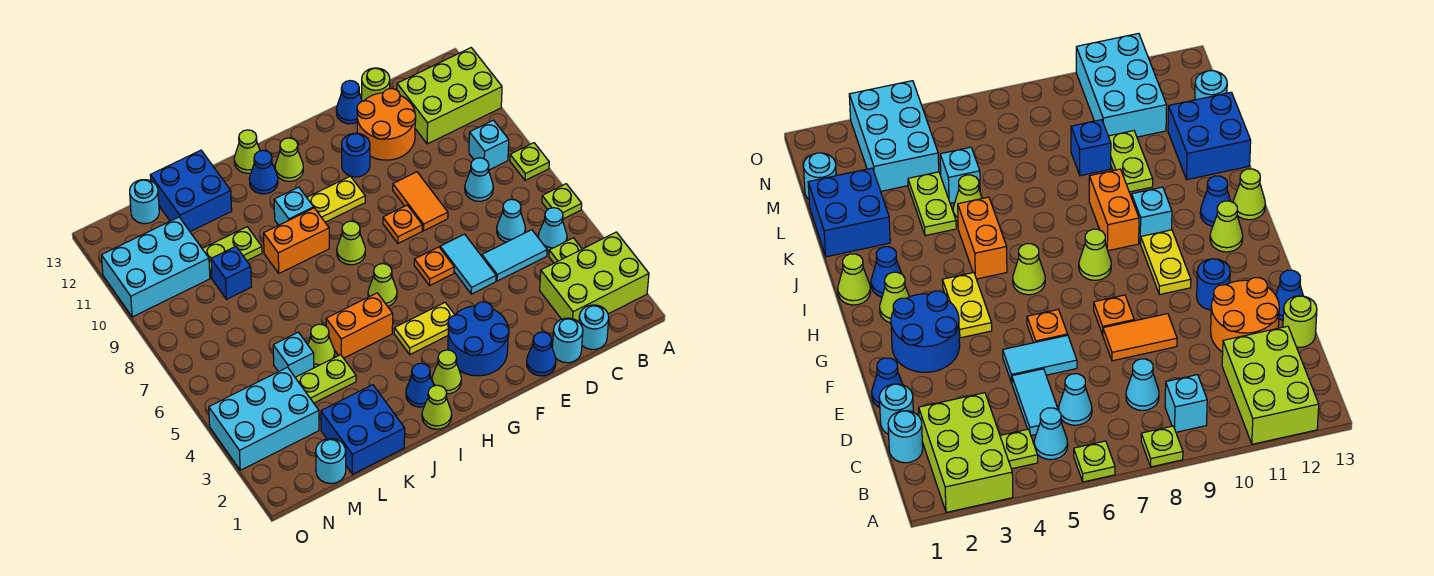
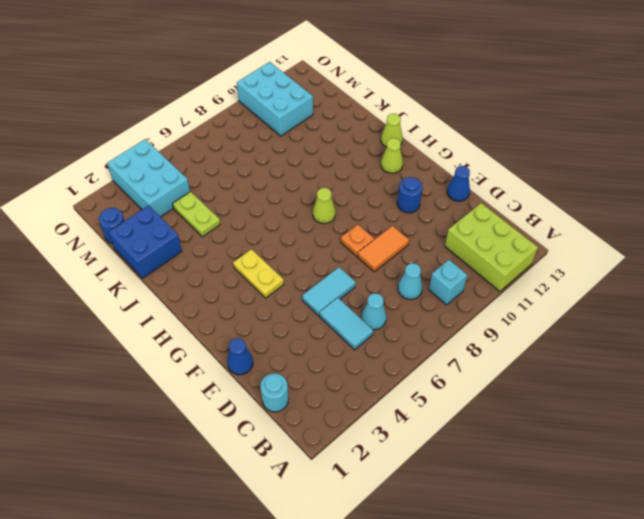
blue round brick M1 level 1 -> cyan round brick M1 level 1
none -> lime brick A2:C3 level 1
none -> lime plate A6 level 1
none -> lime plate A8 level 1
none -> lime plate B4 level 1

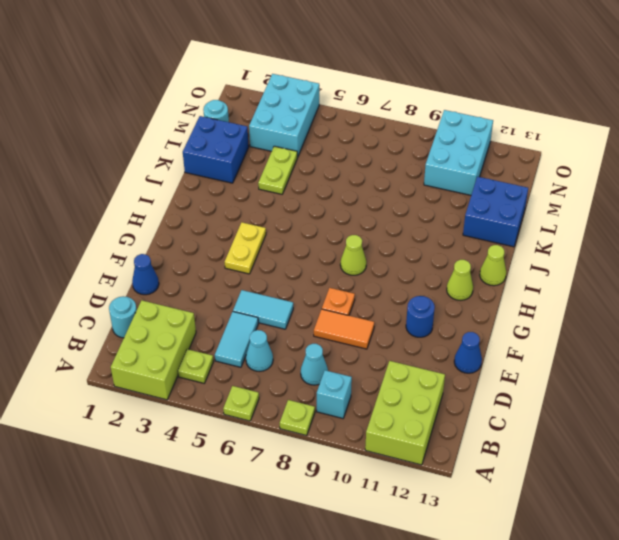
none -> cyan cone B5 level 1
none -> cyan round brick D1 level 1
none -> orange round brick D11:E12 level 1
none -> lime round brick D13 level 1

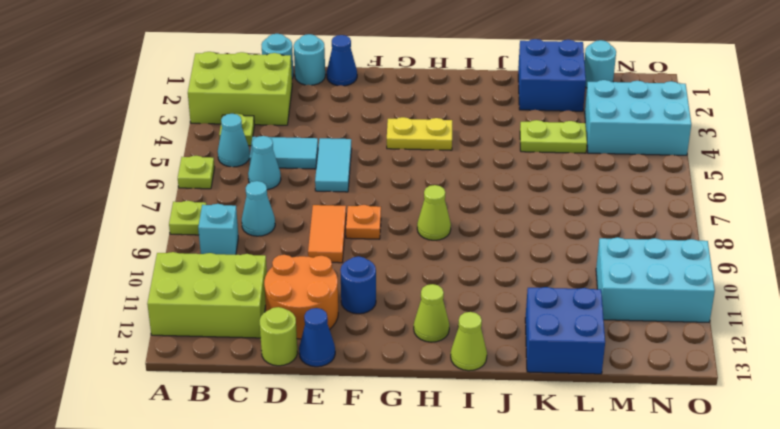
none -> blue round brick F2:G3 level 1
none -> orange plate F6 level 1
none -> yellow plate G10:H10 level 1
none -> lime cone H2 level 1

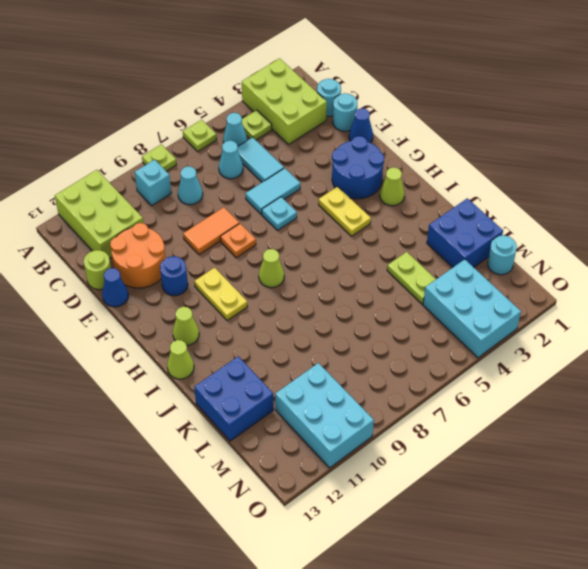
cyan plate F6 level 1 -> orange plate F6 level 1
none -> lime cone H6 level 1
none -> lime cone I1 level 1
none -> blue cone I2 level 1
none -> orange brick I5:J5 level 1

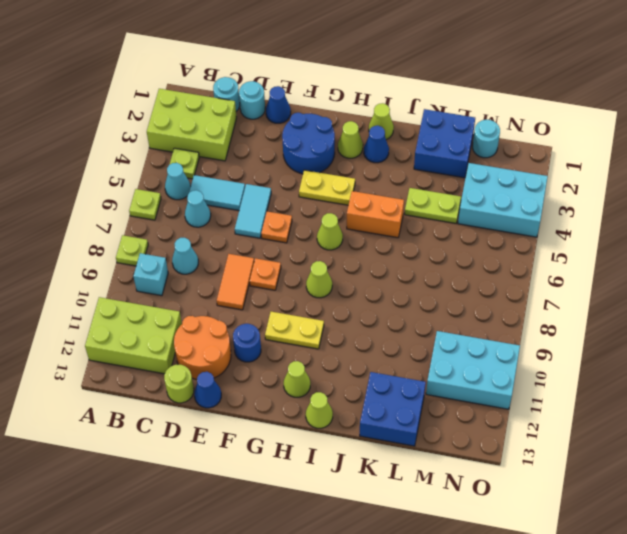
none -> orange brick I9:J9 level 1
none -> cyan brick I10 level 1
none -> blue cone I12 level 1
none -> lime cone K5 level 1

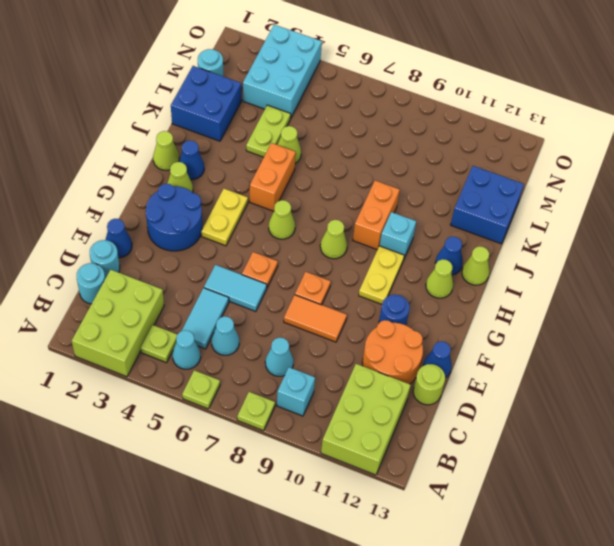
none -> lime plate K10:L10 level 1
none -> cyan brick L5 level 1
none -> blue brick L9 level 1
none -> cyan brick M10:O11 level 1

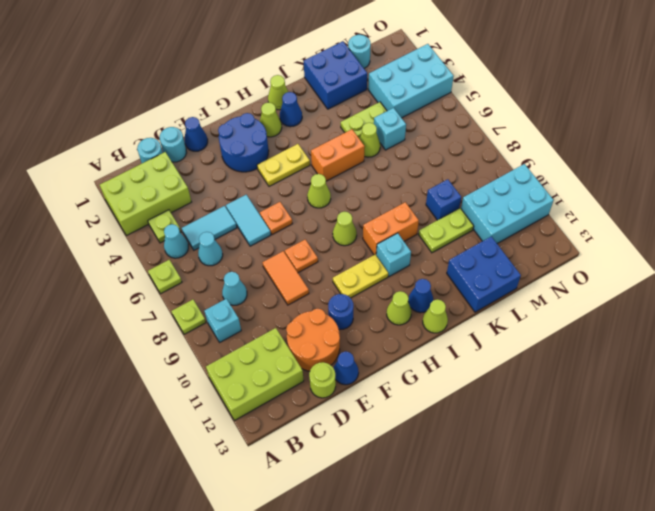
none -> cyan round brick M13 level 1

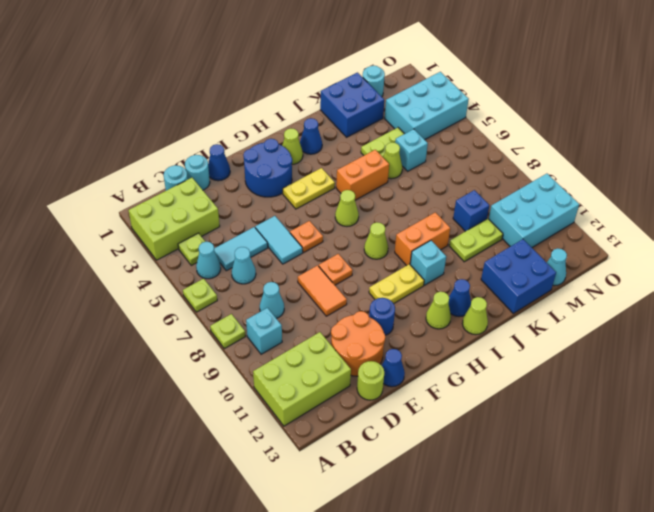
cyan cone M13 level 1 -> cyan round brick M13 level 1
none -> lime cone I1 level 1

